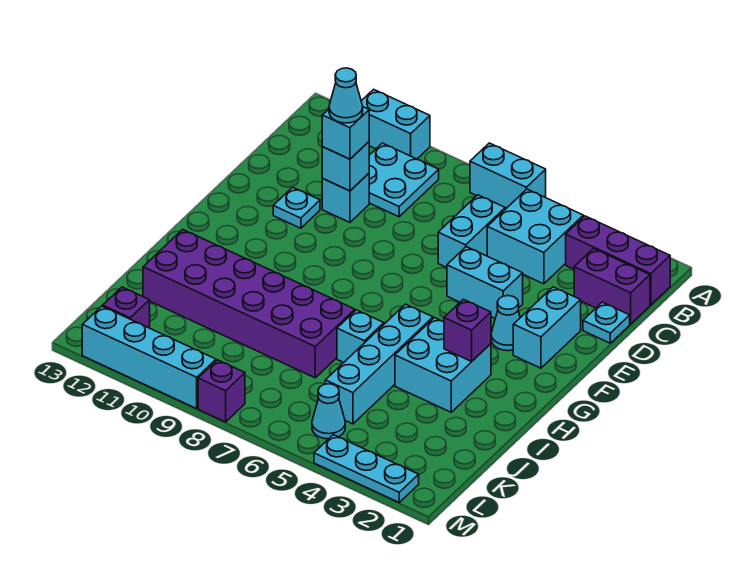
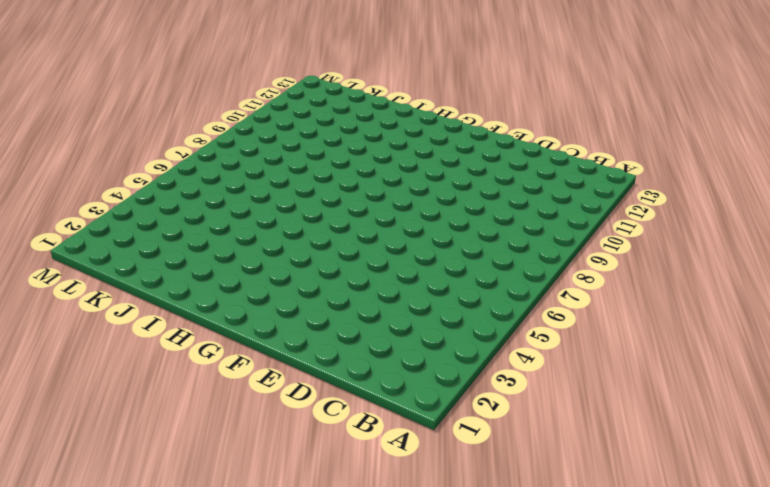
none -> cyan brick A6:A7 level 1
none -> cyan brick A10:A11 level 1
none -> purple brick B1:B3 level 1

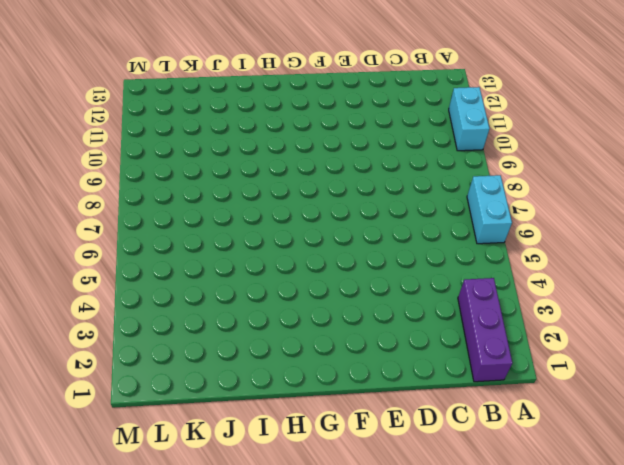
none -> cyan brick B4:C5 level 1
none -> cyan plate B9:C10 level 1
none -> purple brick C1:C2 level 1

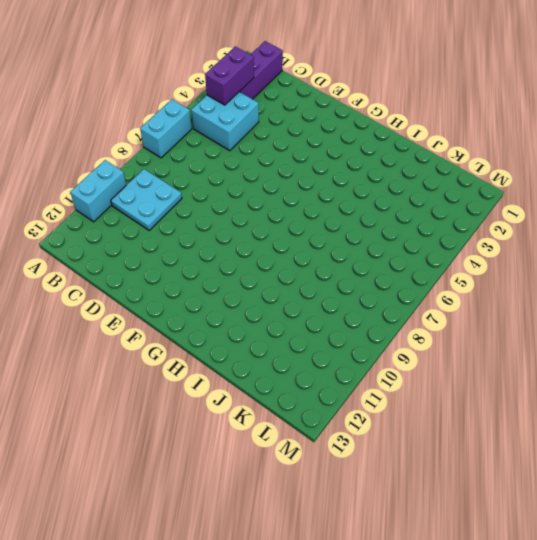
purple brick B3:B4 level 2 -> purple brick C1:C2 level 1
none -> cyan brick C6:D6 level 1
none -> cyan plate D1 level 1
none -> cyan brick D10 level 1

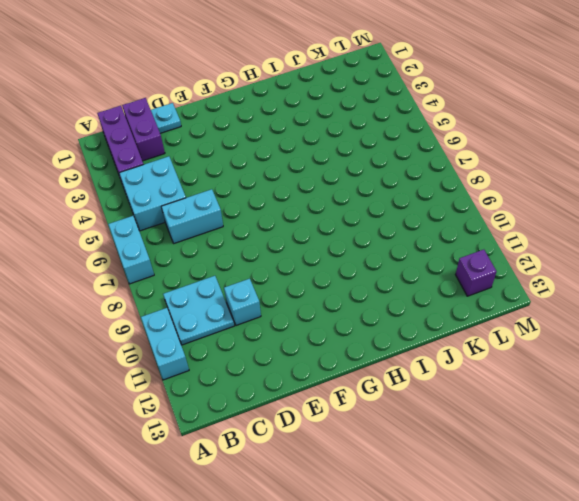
none -> cyan brick E2:F2 level 1
none -> cyan brick E4:E5 level 1
none -> cyan plate E11 level 1

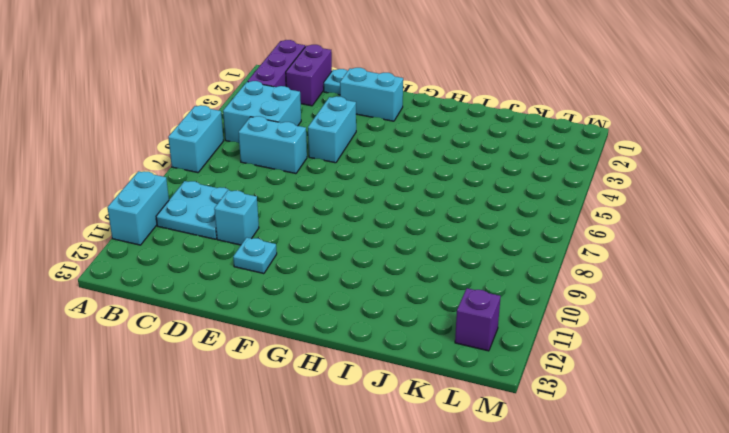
none -> cyan cone F3 level 1
none -> cyan brick H3:I4 level 1
none -> cyan brick H5:K5 level 1

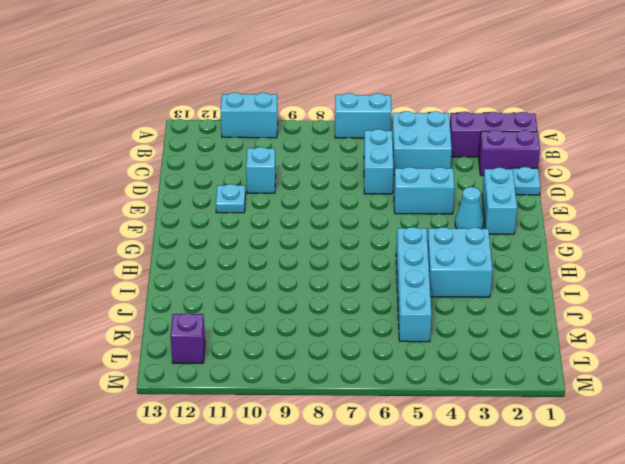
none -> cyan plate B9:C10 level 1
none -> cyan brick I6 level 1
none -> purple brick I7:J12 level 1

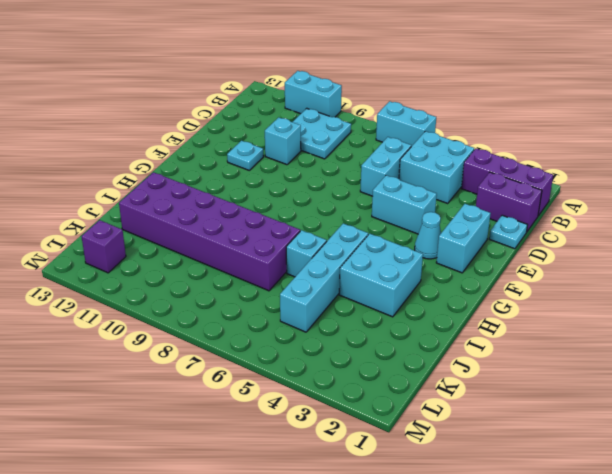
none -> cyan cone L5 level 1
none -> cyan plate M2:M4 level 1
none -> purple brick M8 level 1

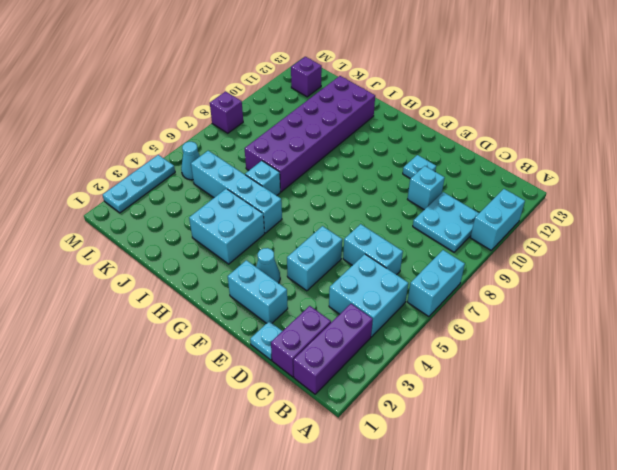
none -> cyan brick M9:M12 level 1
none -> cyan brick D10 level 2
none -> purple brick H3 level 2

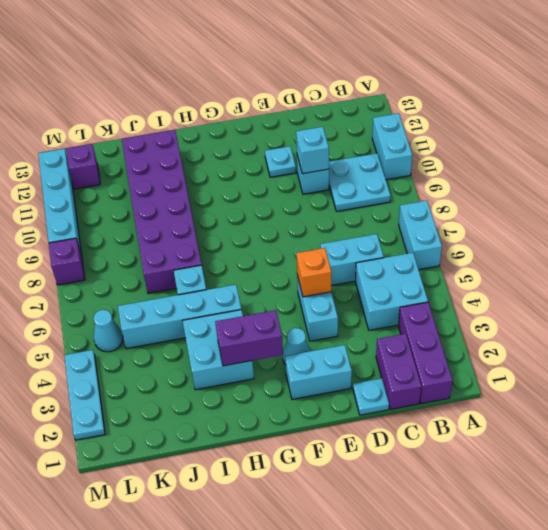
orange brick E5 level 2 -> none
purple brick G3:H3 level 2 -> purple brick H3 level 2
none -> cyan brick D10 level 3
none -> cyan cone D10 level 4

